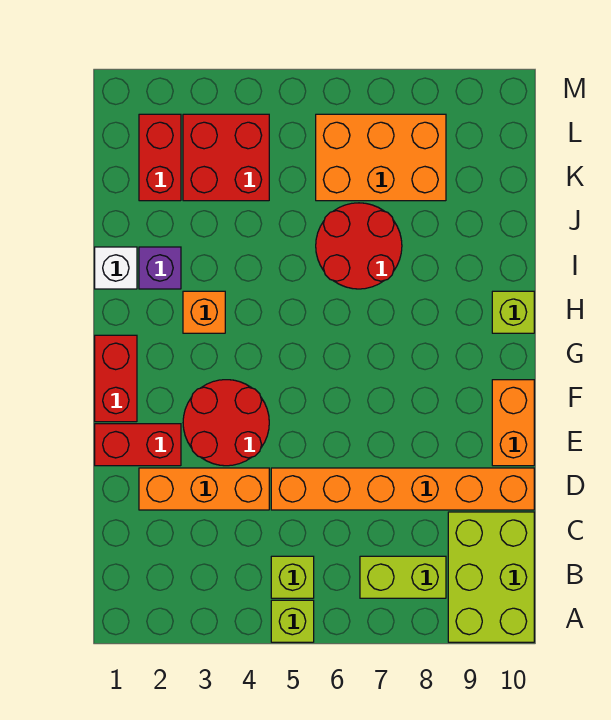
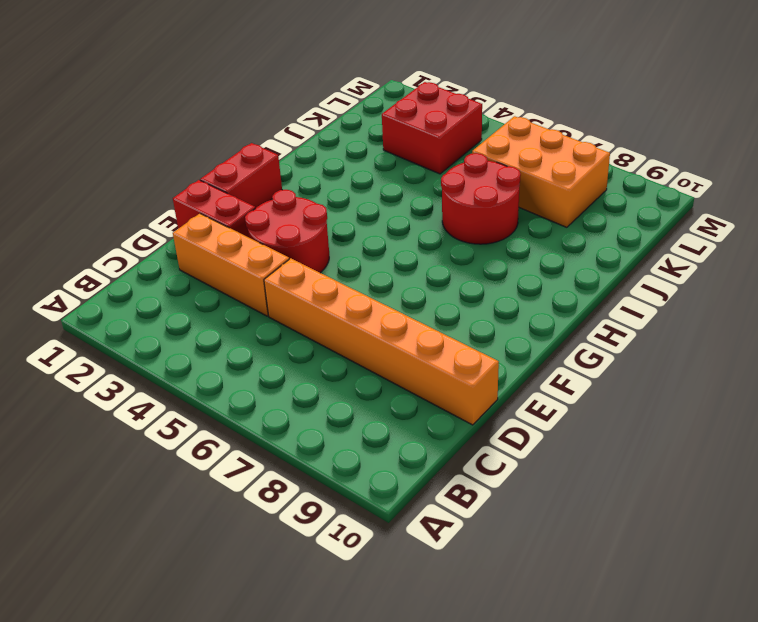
none -> lime brick A5 level 1
none -> lime brick A9:C10 level 1
none -> lime brick B5 level 1

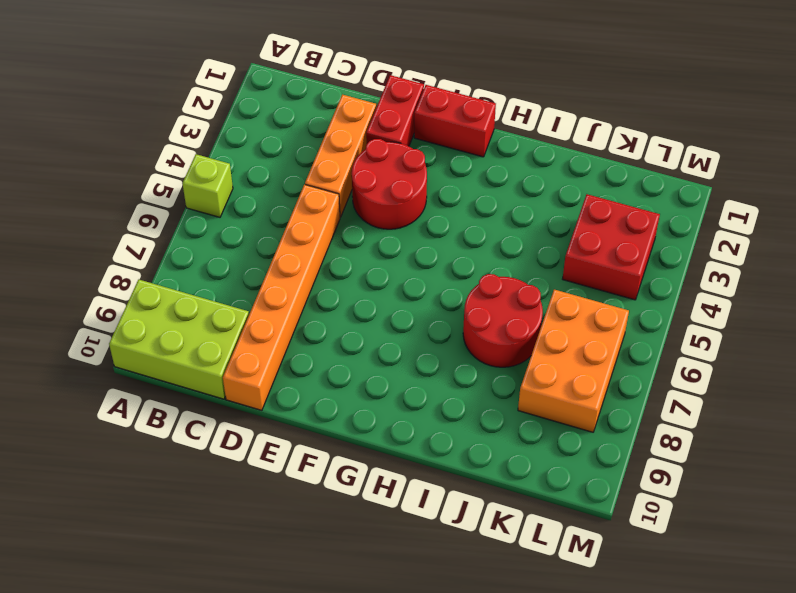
none -> lime brick B5 level 1
none -> lime brick B7:B8 level 1
none -> orange brick E10:F10 level 1

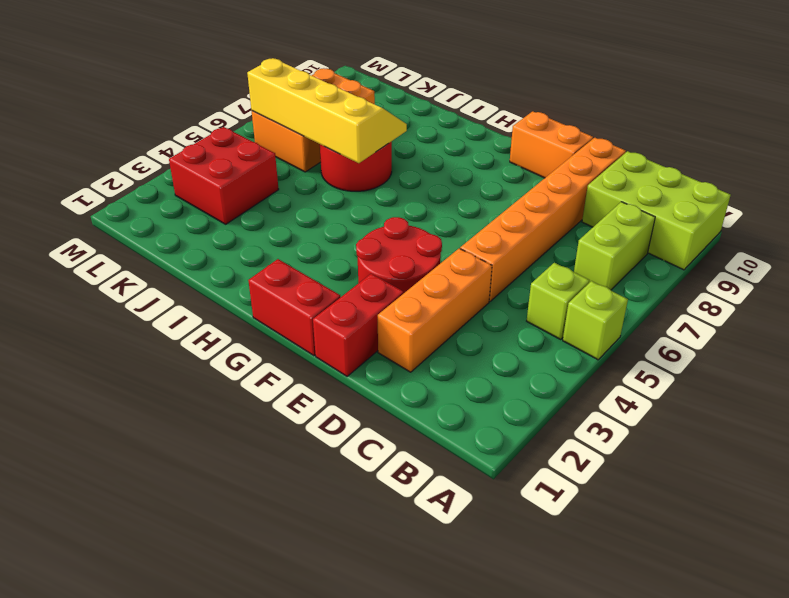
yellow slope I6:L7 level 2 top 6 -> none
none -> orange brick H3 level 1
none -> lime brick H10 level 1
none -> white brick I1 level 1

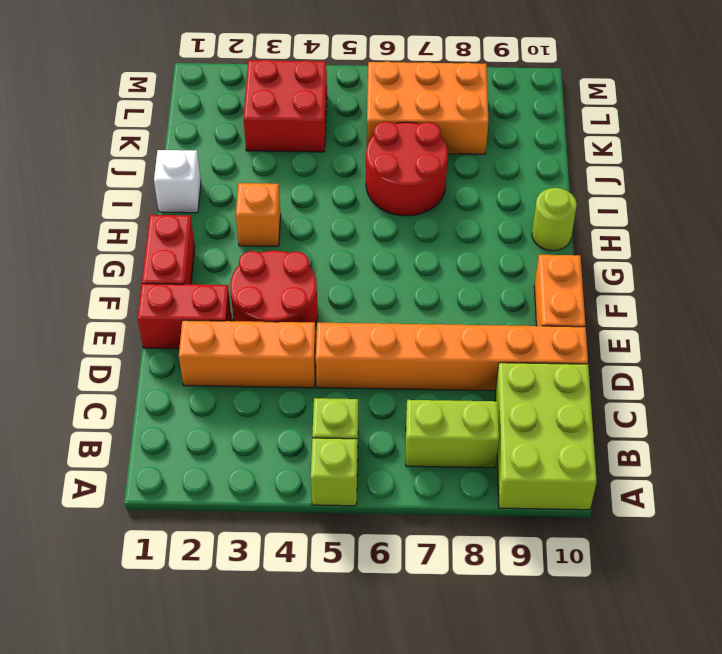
lime round brick H10 level 1 -> lime brick H10 level 1
none -> purple brick I2 level 1
none -> red brick K2:L2 level 1

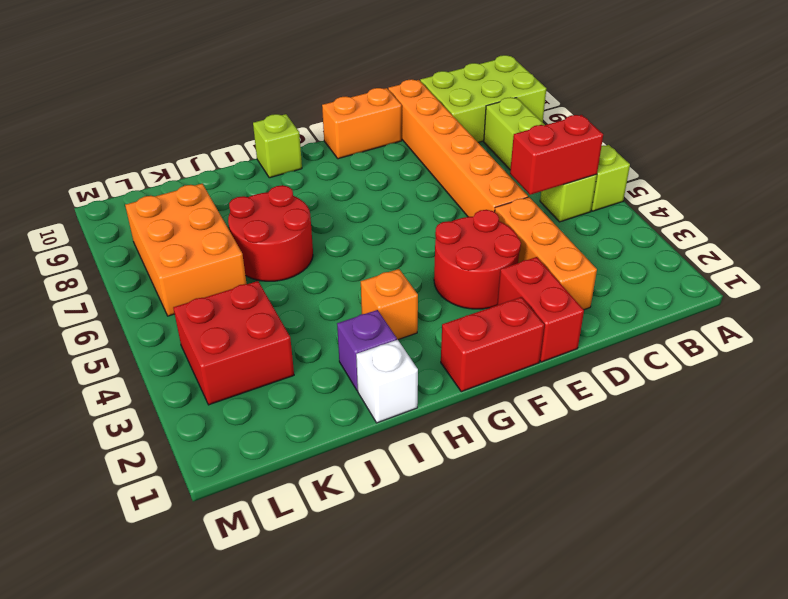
red brick B5:C5 level 2 -> red brick K2:L2 level 1

